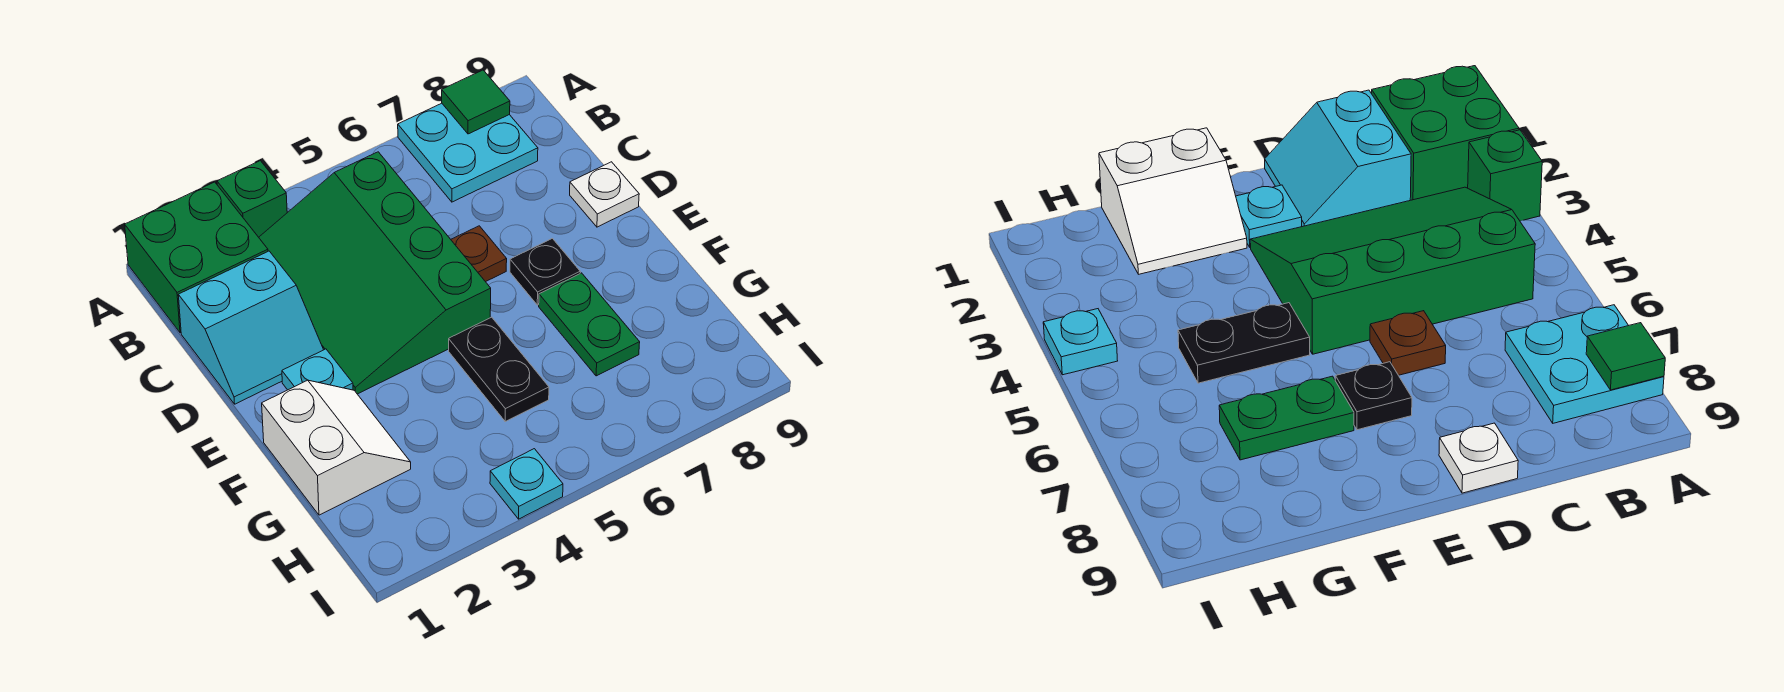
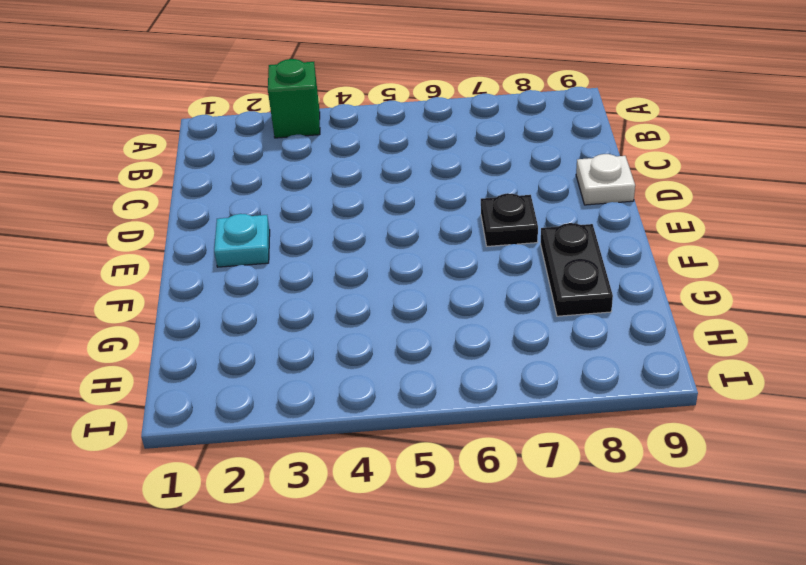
black plate F8:G8 level 1 -> black plate F5:G5 level 1
none -> green brick A1:B2 level 1
none -> cyan plate A7:B8 level 1
none -> green slope B3:E5 level 1 top 5

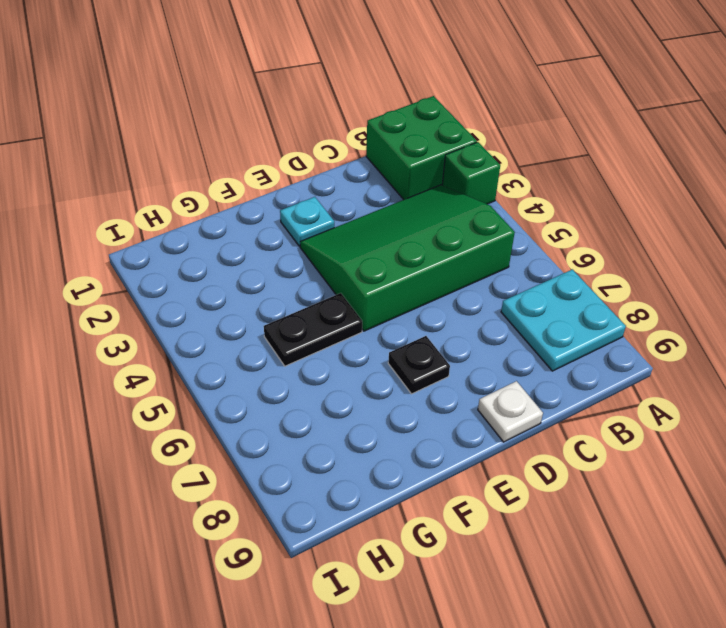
none -> cyan slope C1:D2 level 1 top C
none -> brown plate D6 level 1
none -> white slope F1:G2 level 1 top 1

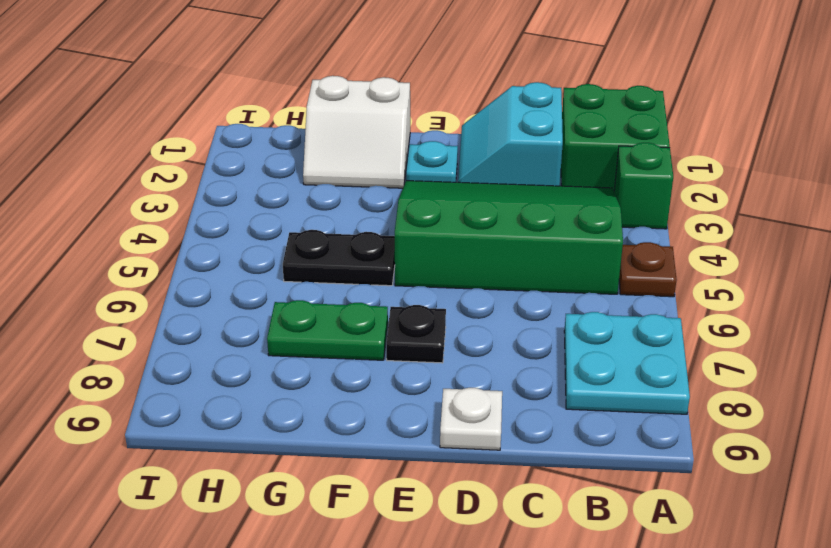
brown plate A5 level 1 -> brown plate D6 level 1
none -> cyan plate I4 level 1
none -> green tile A8 level 2

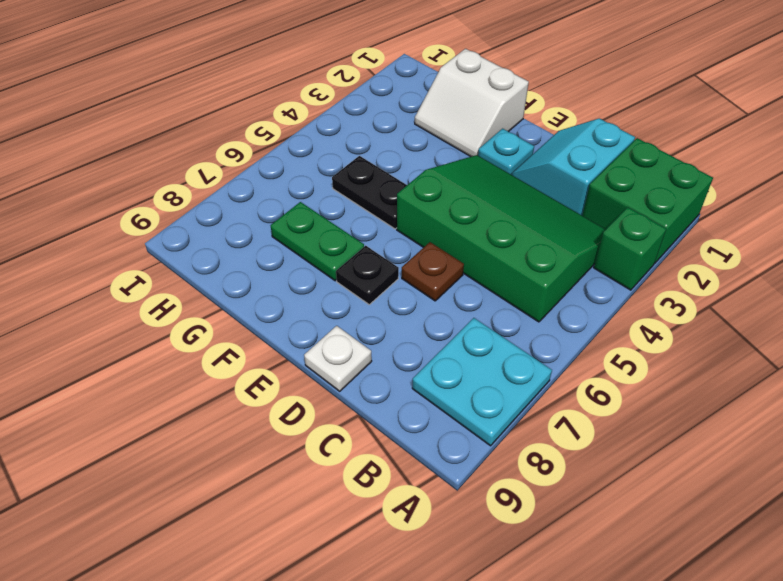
none -> cyan plate I4 level 1
none -> green tile A8 level 2

